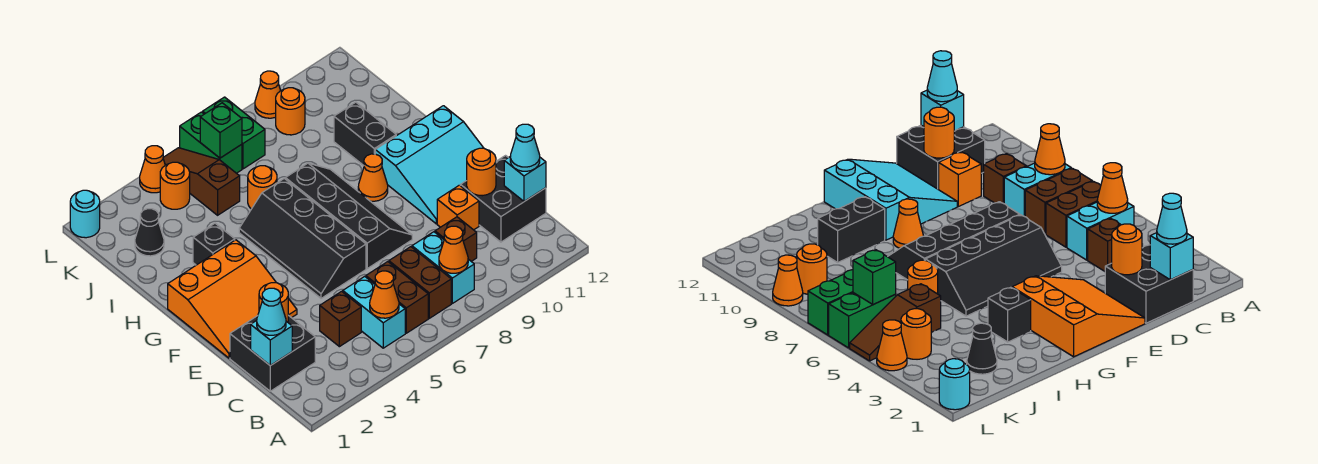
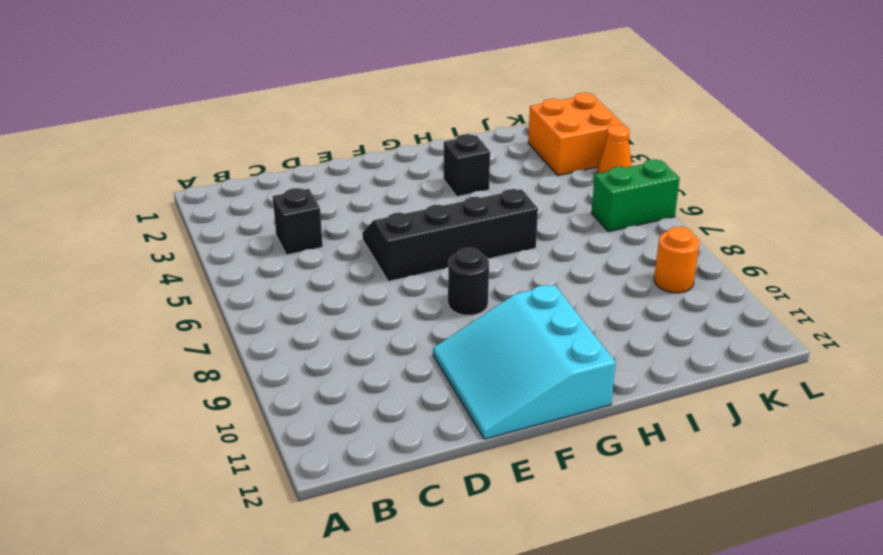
black brick C4 level 1 -> brown brick C4 level 1
black round brick F8 level 1 -> black slope E7:H8 level 1 top 7
orange brick K2:L3 level 1 -> none
none -> cyan brick B5:C5 level 1
none -> brown brick B6:C6 level 1
none -> brown brick B7:C7 level 1
none -> cyan brick B8:C8 level 1

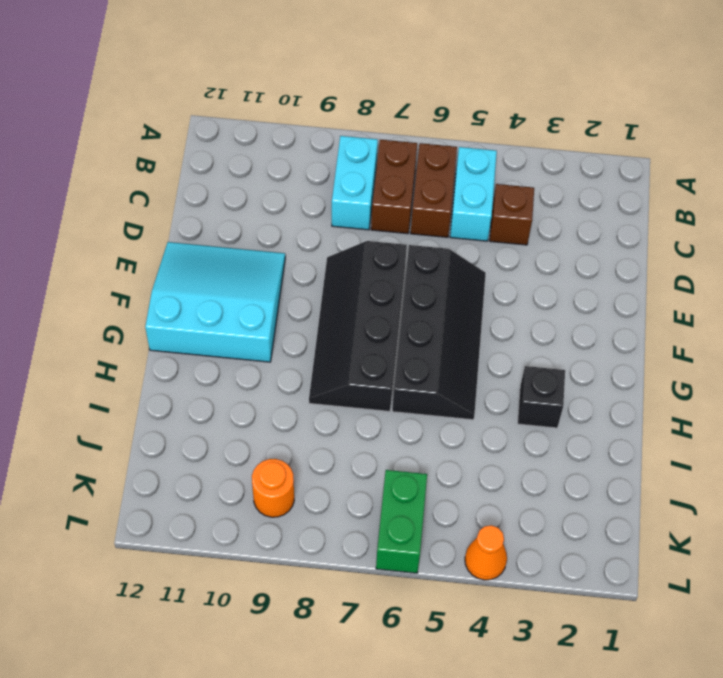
none -> black brick C1:D2 level 1
none -> brown brick C9 level 1
none -> black brick C11:D12 level 1
none -> orange brick D10 level 1

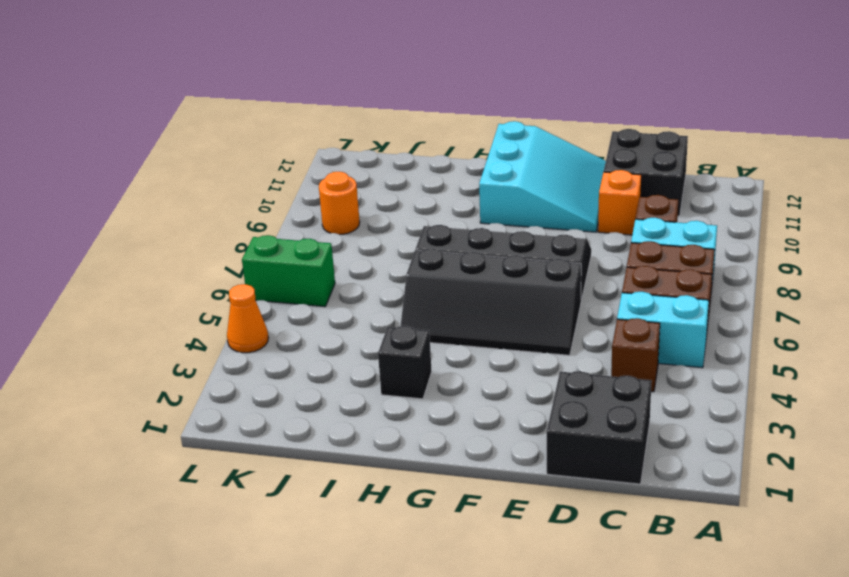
none -> orange slope E1:G3 level 1 top G
none -> orange cone G9 level 1
none -> black brick H10:I10 level 1
none -> orange round brick I6 level 1

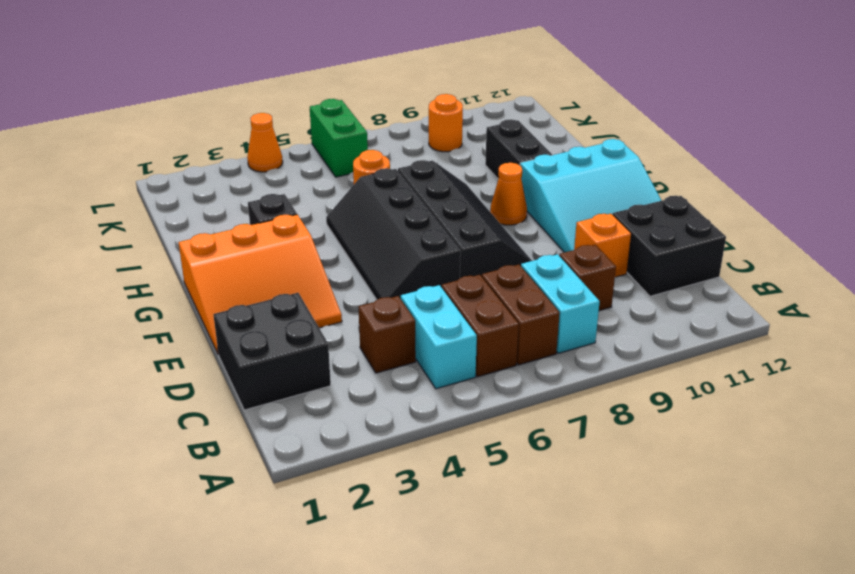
none -> black cone J2 level 1
none -> brown slope J5:L5 level 1 top J
none -> orange round brick K4 level 1
none -> green brick K7:L7 level 1

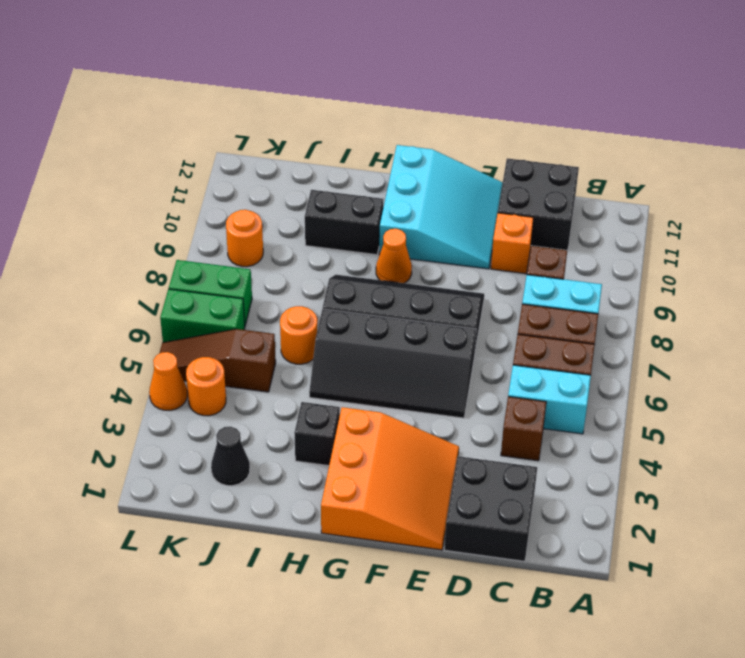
none -> cyan round brick L1 level 1
none -> orange cone L9 level 1
none -> orange cone B5 level 2
none -> orange cone B8 level 2

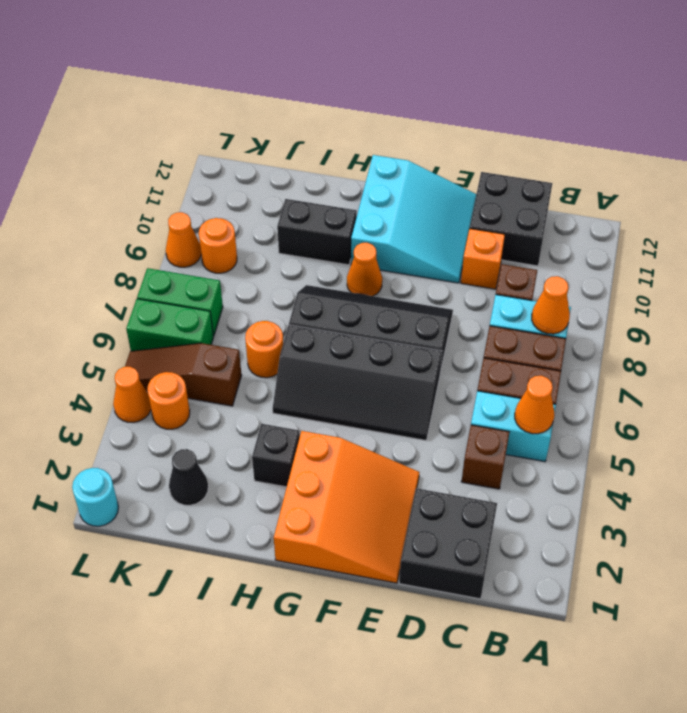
none -> cyan brick C1 level 2
none -> cyan brick C12 level 2
none -> orange round brick D2 level 2
none -> orange round brick D11 level 2

